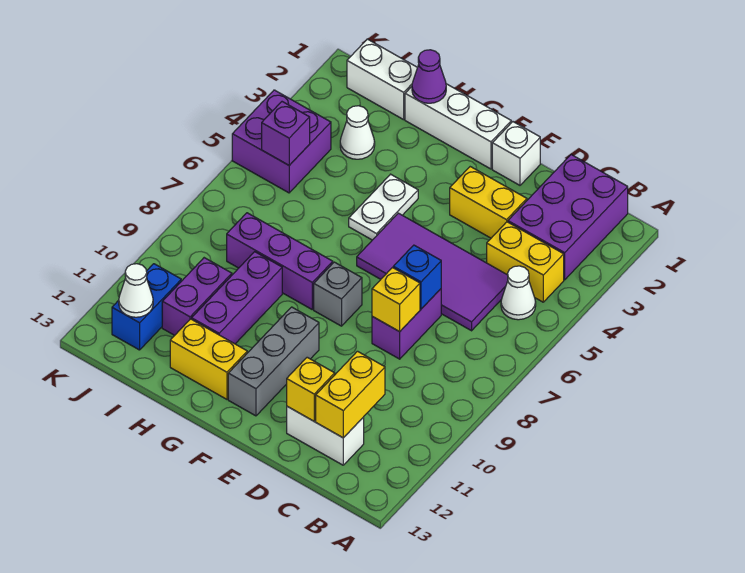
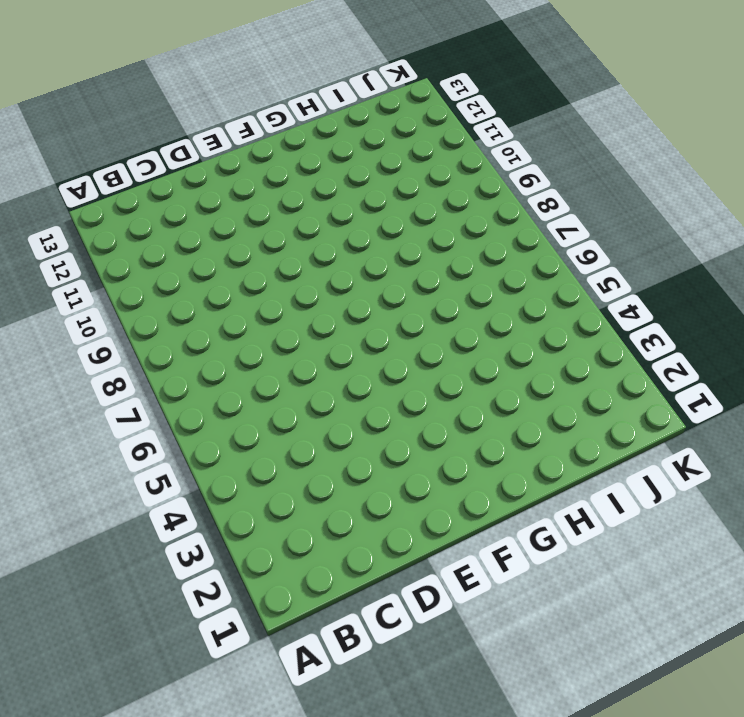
none -> purple brick B1:C3 level 1
none -> yellow brick B4:C4 level 1
none -> white cone B5 level 1

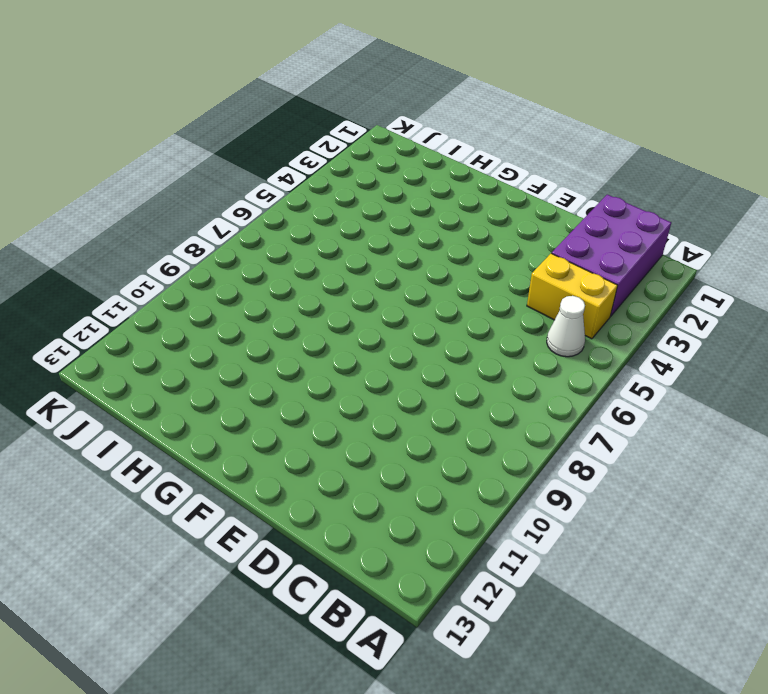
none -> purple tile C5:F6 level 1
none -> white brick C12:D12 level 1
none -> yellow brick D3:E3 level 1

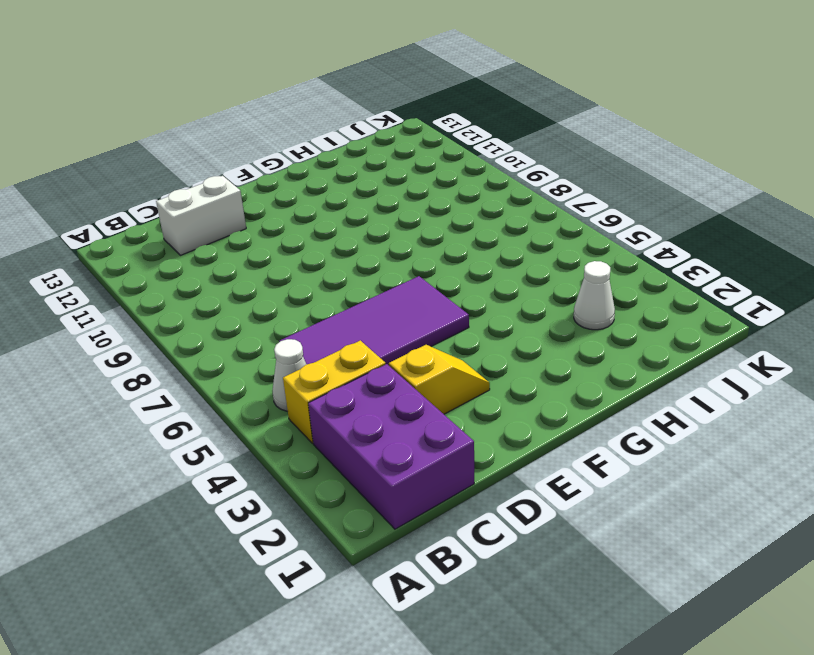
yellow slope D3:E3 level 1 top D -> yellow brick D3:E3 level 1
none -> purple brick D7:D8 level 1
none -> white brick E1 level 1
none -> white brick F1:H1 level 1

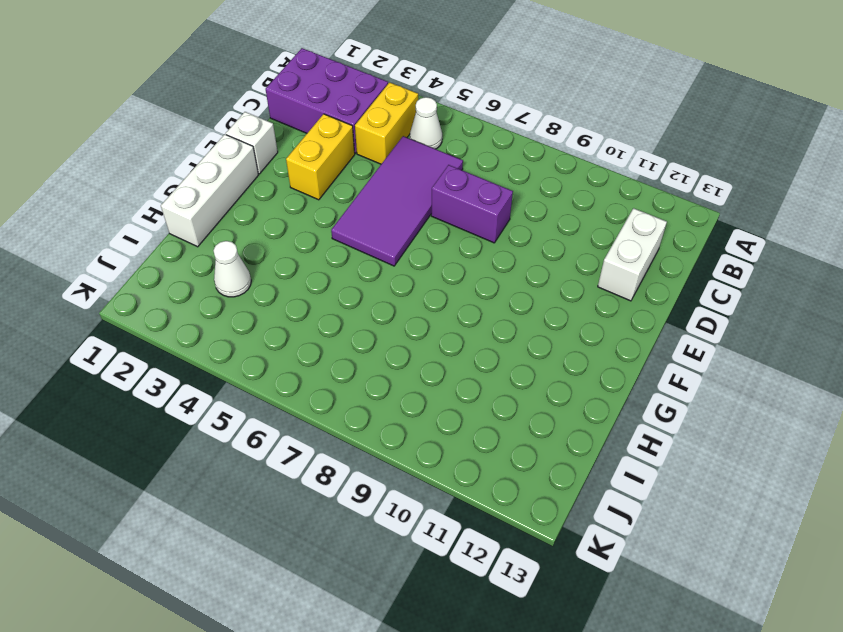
none -> grey brick F8 level 1
none -> grey brick F10:F12 level 1
none -> white plate G4:G5 level 1

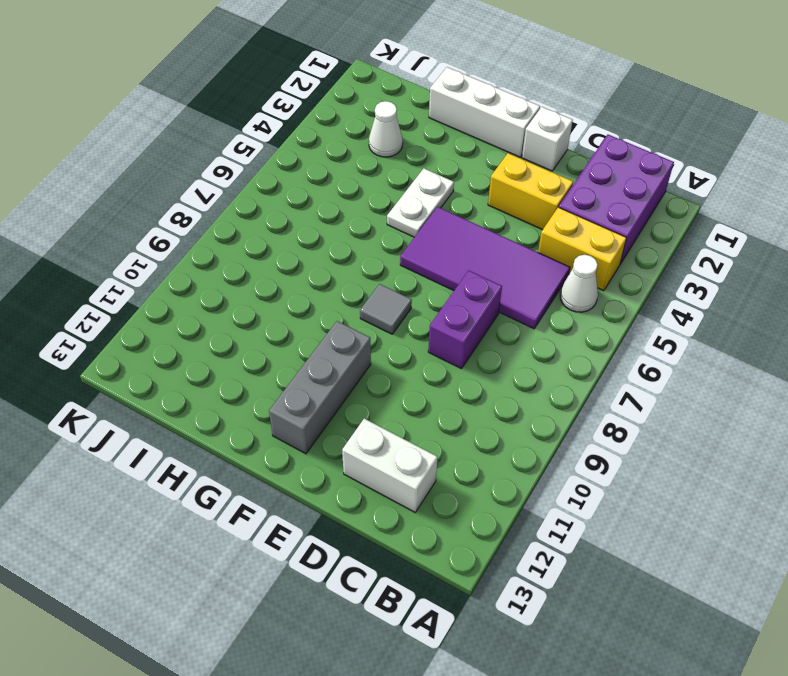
grey tile F8 level 1 -> grey brick F8 level 1
none -> purple brick G8:I8 level 1
none -> yellow brick G12:H12 level 1
none -> purple brick H9:H11 level 1

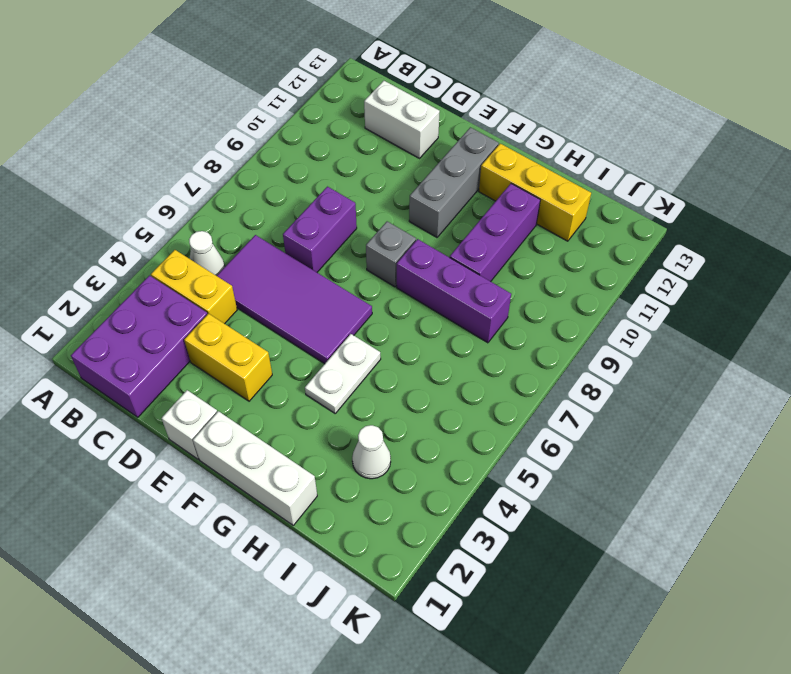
yellow brick G12:I12 level 1 -> yellow brick G12:H12 level 1
none -> white brick I1:J1 level 1
none -> purple brick I10:I11 level 1
none -> purple brick J4:K5 level 1

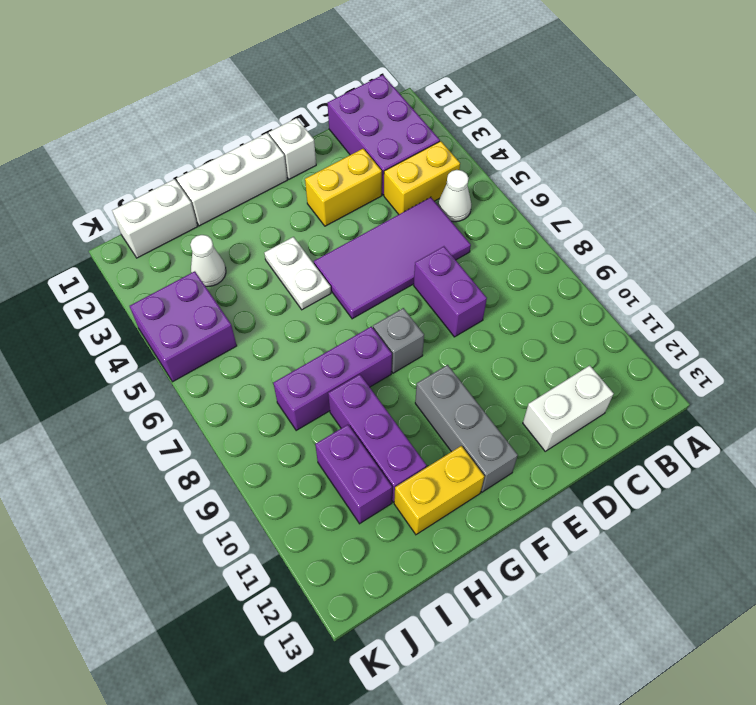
none -> blue brick J11:J12 level 1
none -> yellow brick C11:C12 level 2
none -> blue brick D7 level 2

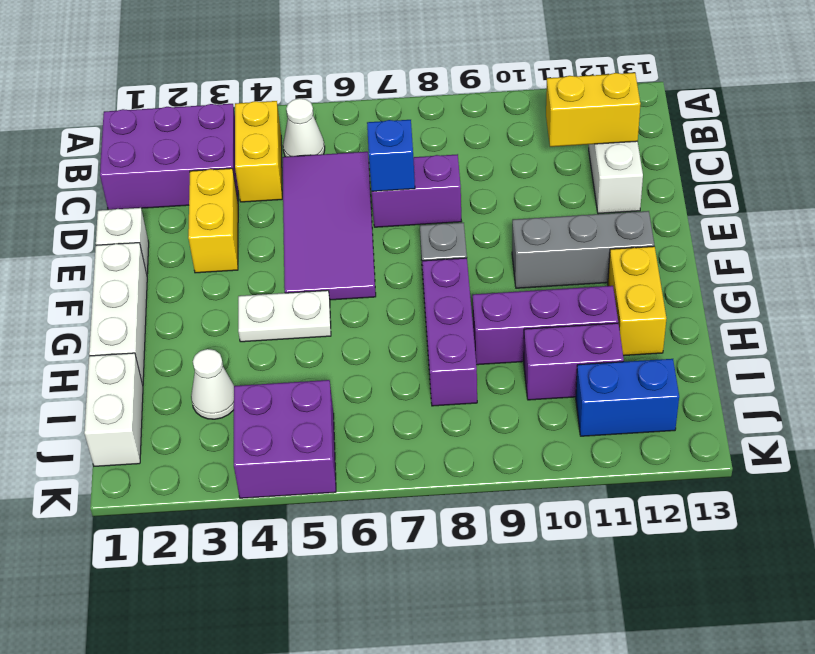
none -> yellow brick D8 level 2
none -> yellow brick D12 level 2
none -> purple cone H1 level 2

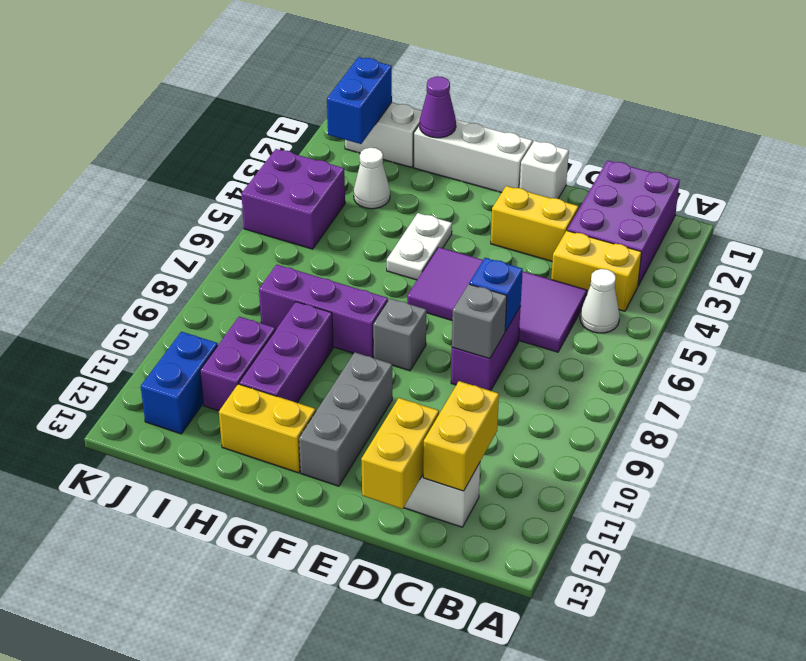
grey brick D8 level 2 -> yellow brick D8 level 2
yellow brick D12:D13 level 2 -> yellow brick D12 level 2
blue brick J1:J2 level 2 -> none
none -> purple brick J5 level 2
none -> white cone J12 level 2

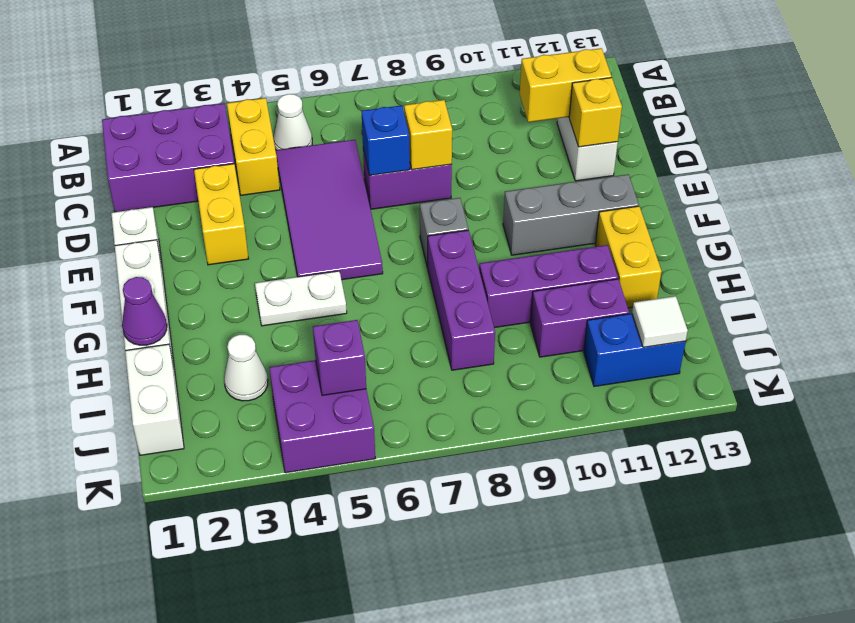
white tile J12 level 2 -> white cone J12 level 2

